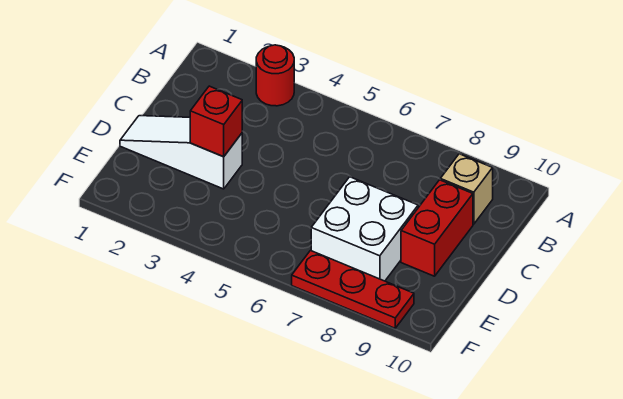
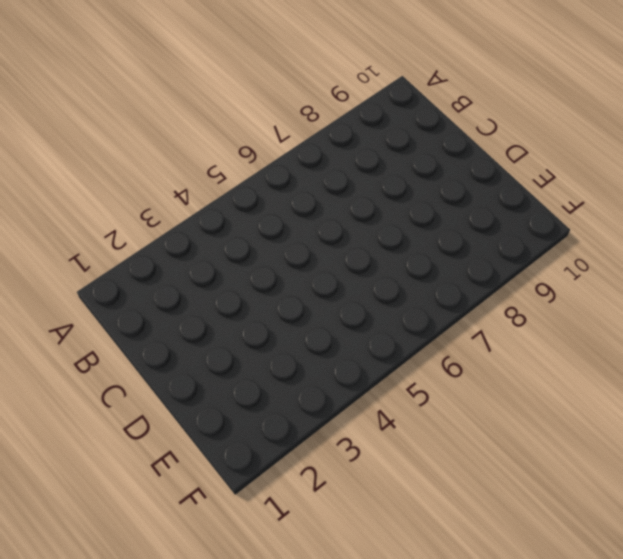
none -> red round brick A3 level 1
none -> tan brick B9 level 1

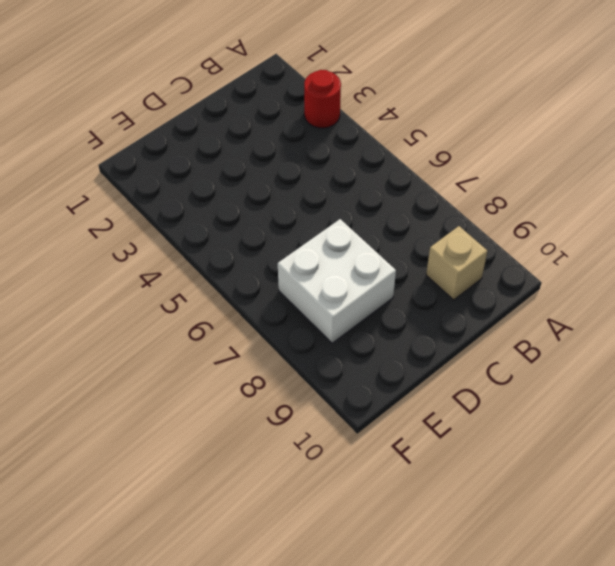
none -> red brick C9:D9 level 1
none -> white slope D1:D3 level 1 top 3

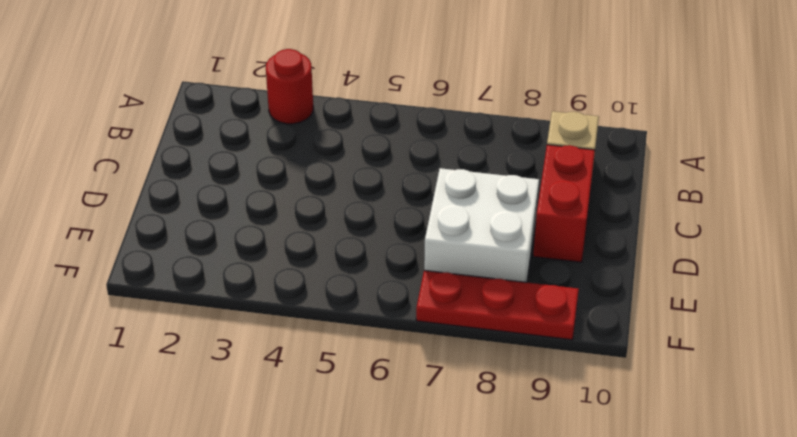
none -> white slope D1:D3 level 1 top 3
none -> red brick D3 level 2

